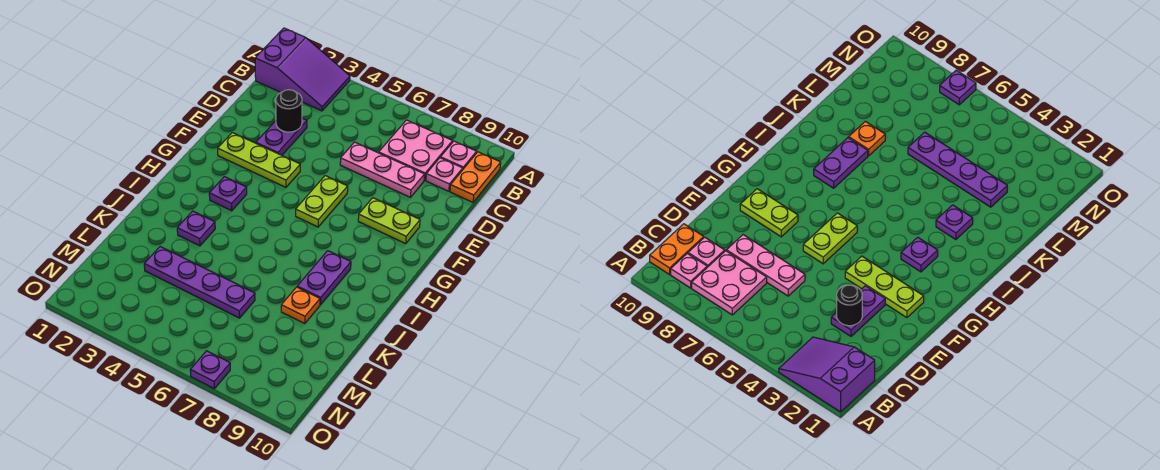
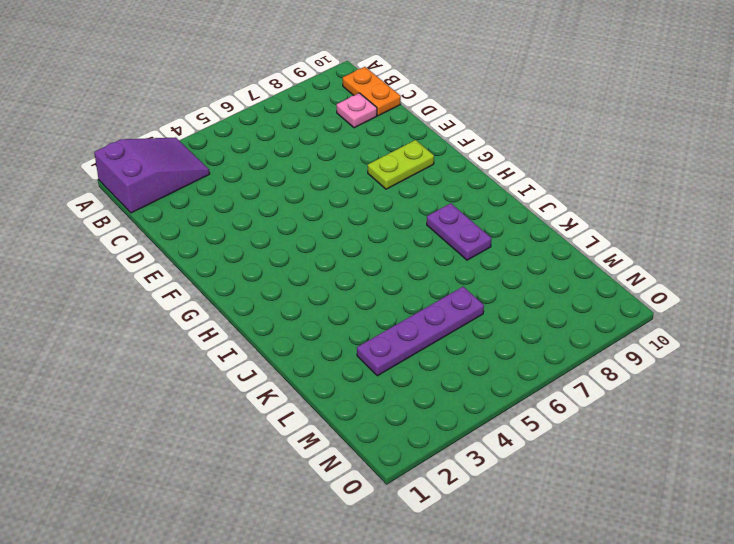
none -> pink plate B7:C8 level 1
none -> pink plate B9 level 1
none -> purple plate D3:E3 level 1

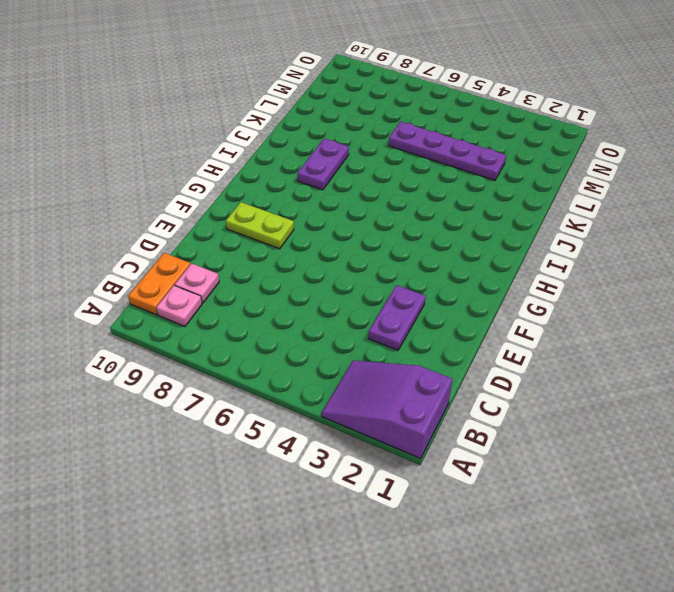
none -> pink plate B7:C8 level 1
none -> pink plate D6:D8 level 1
none -> lime plate F2:F4 level 1

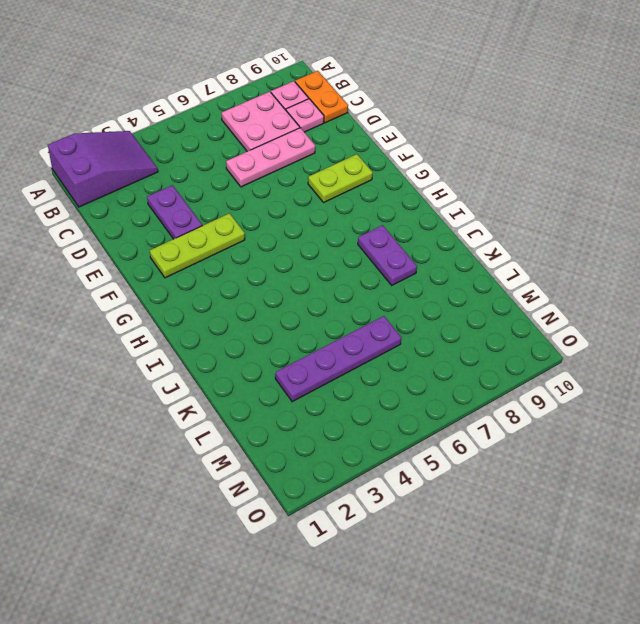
none -> lime plate F6:G6 level 1
none -> purple plate H3 level 1
none -> purple plate J3 level 1

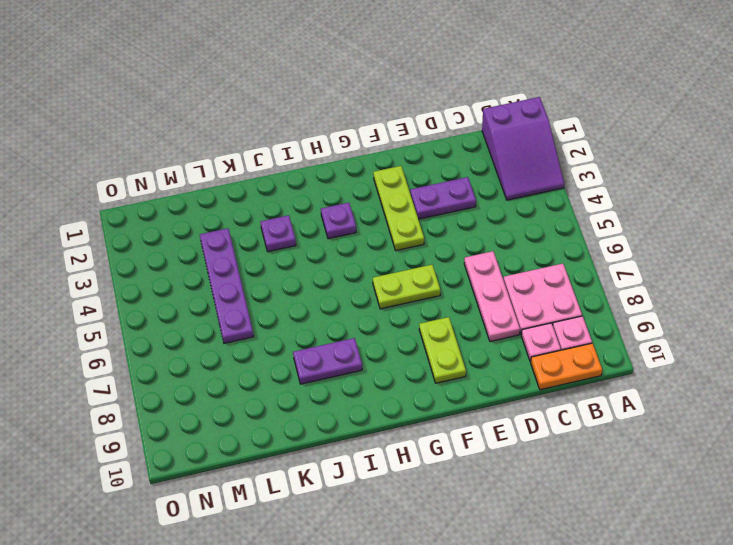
none -> orange plate K8 level 1
none -> purple plate O7 level 1
none -> black round brick D3 level 2

